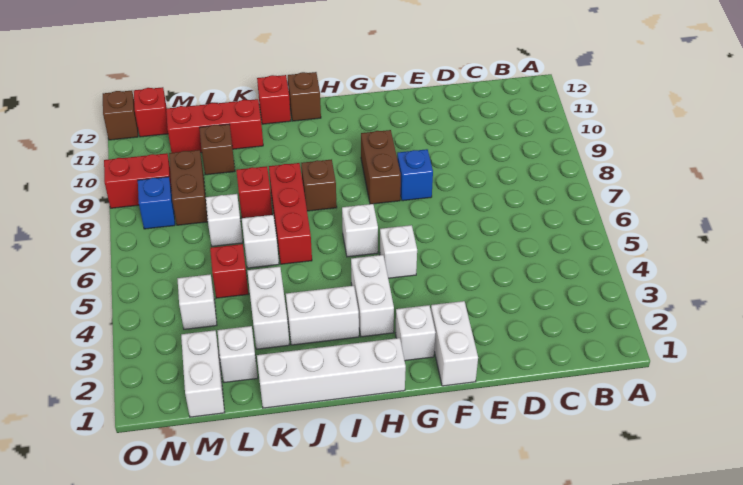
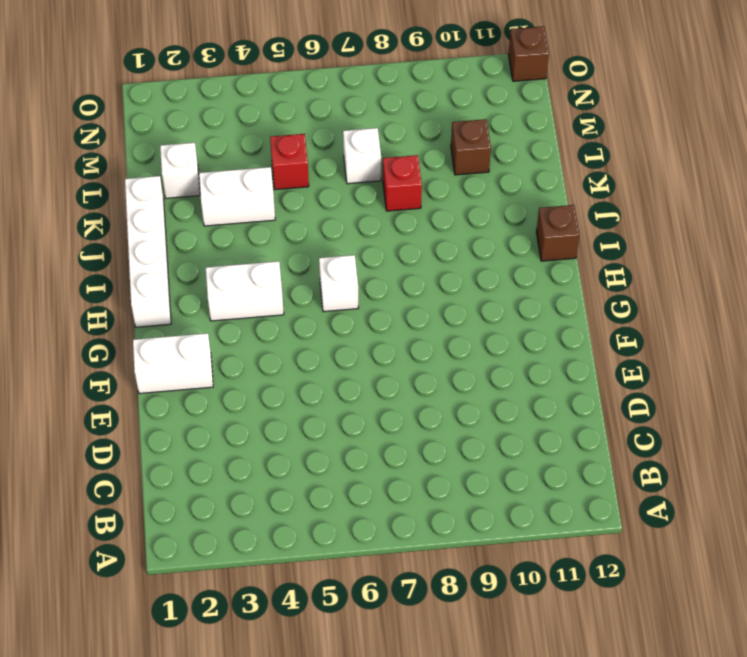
none -> blue brick F8 level 1
none -> white brick G2 level 1
none -> white brick G5 level 1

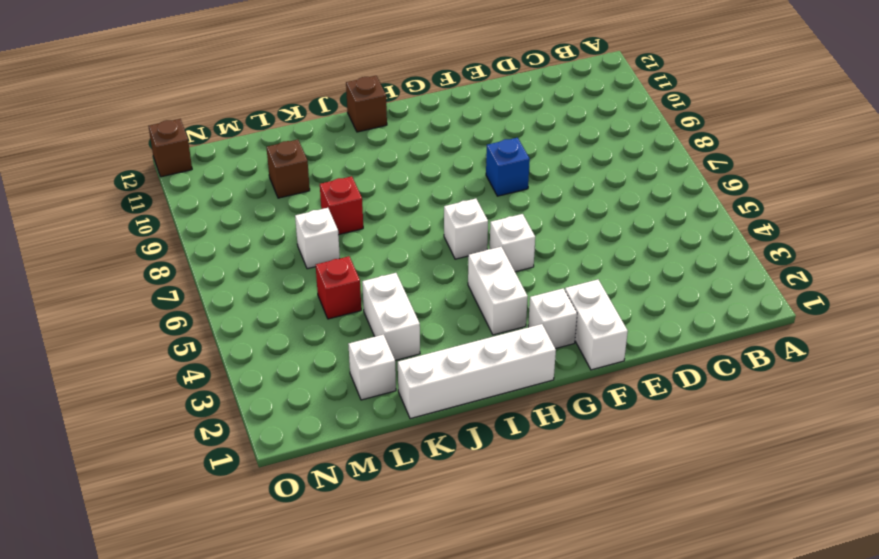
none -> brown brick G8:G9 level 1
none -> white brick I3:J3 level 1
none -> brown brick I8 level 1

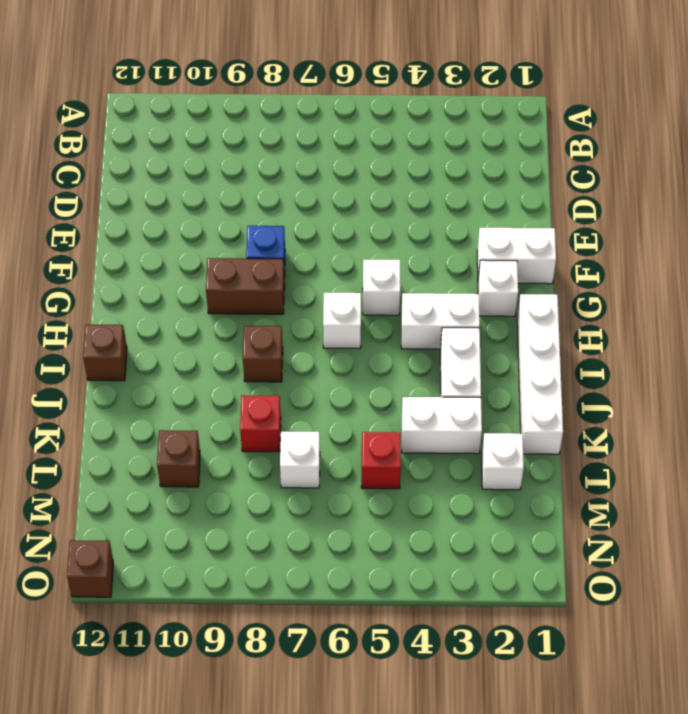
none -> red brick J6:J8 level 1
none -> red brick J12 level 1
none -> white brick K6 level 1

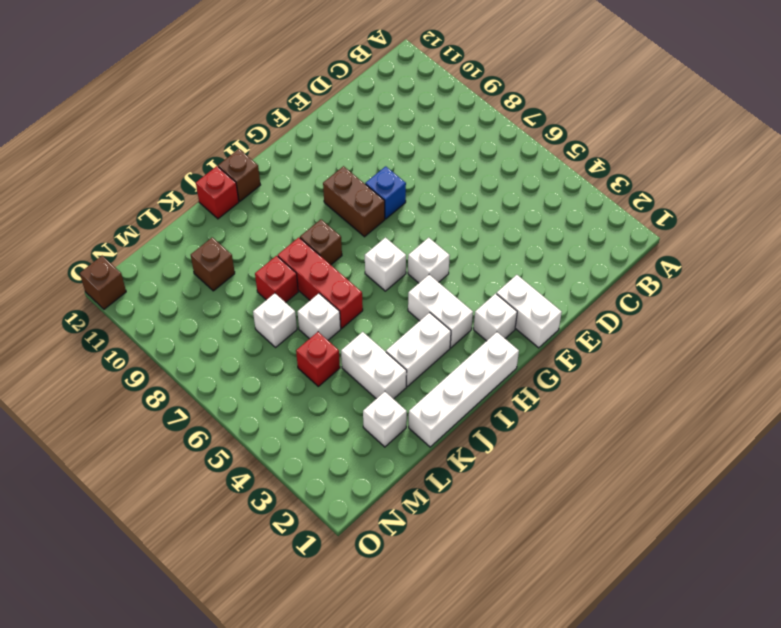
none -> red brick K11:M11 level 1
none -> white brick M1:M2 level 1
none -> white brick M4 level 1

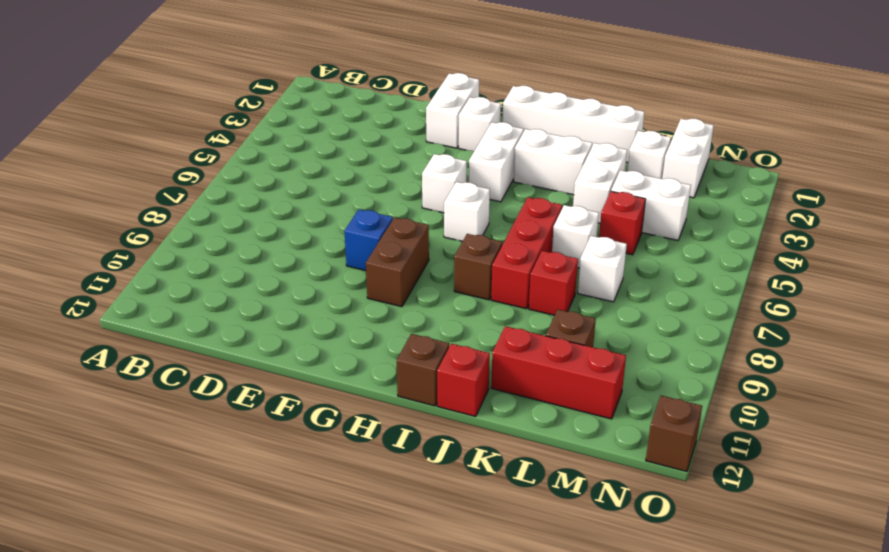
white brick L4:M4 level 1 -> white brick M4 level 1
none -> brown brick M8:M9 level 1
none -> blue brick N8 level 1
none -> red brick N9:O9 level 1

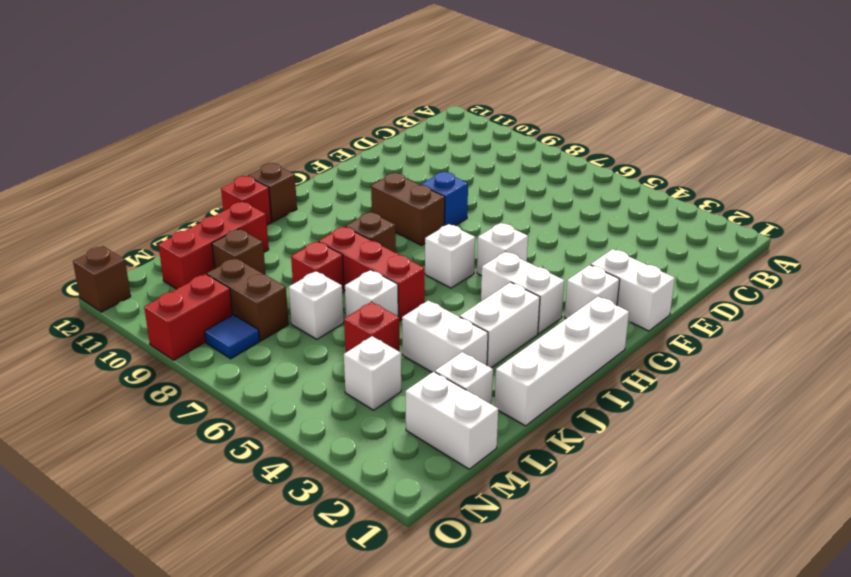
blue tile N8 level 1 -> blue brick N8 level 1
none -> red brick N12 level 1

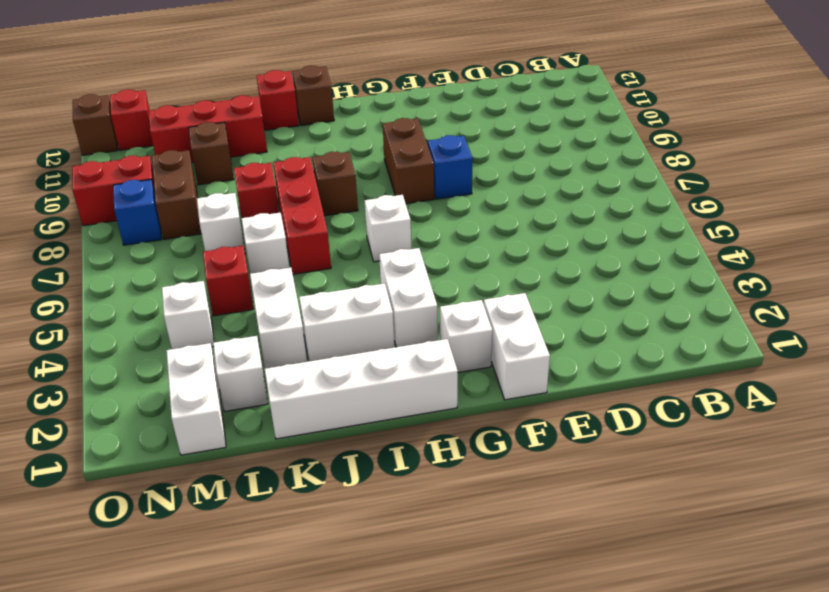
none -> white brick G5 level 1

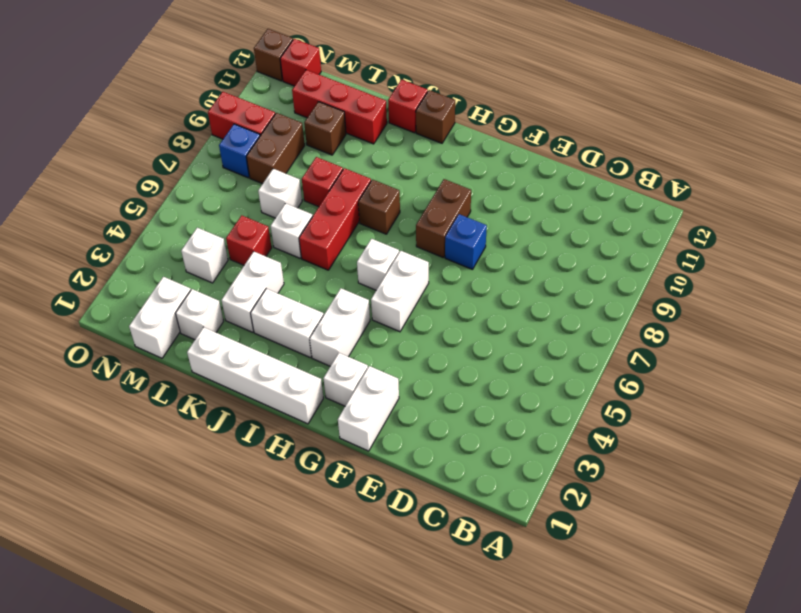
white brick G5:G6 level 1 -> white brick G5 level 1

